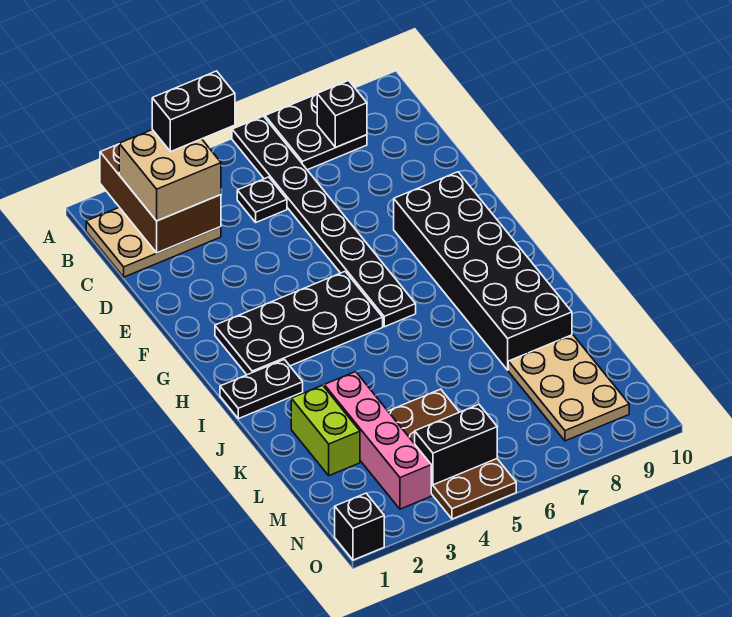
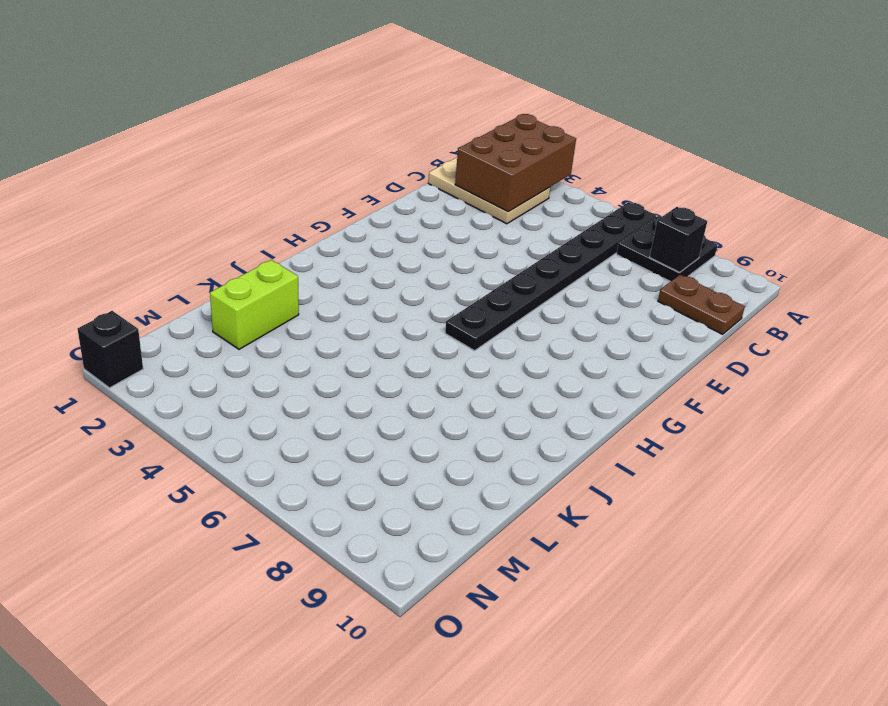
brown plate C9:C10 level 1 -> none
none -> black plate C5 level 1
none -> black brick F8:K9 level 1
none -> black plate G2:H5 level 1

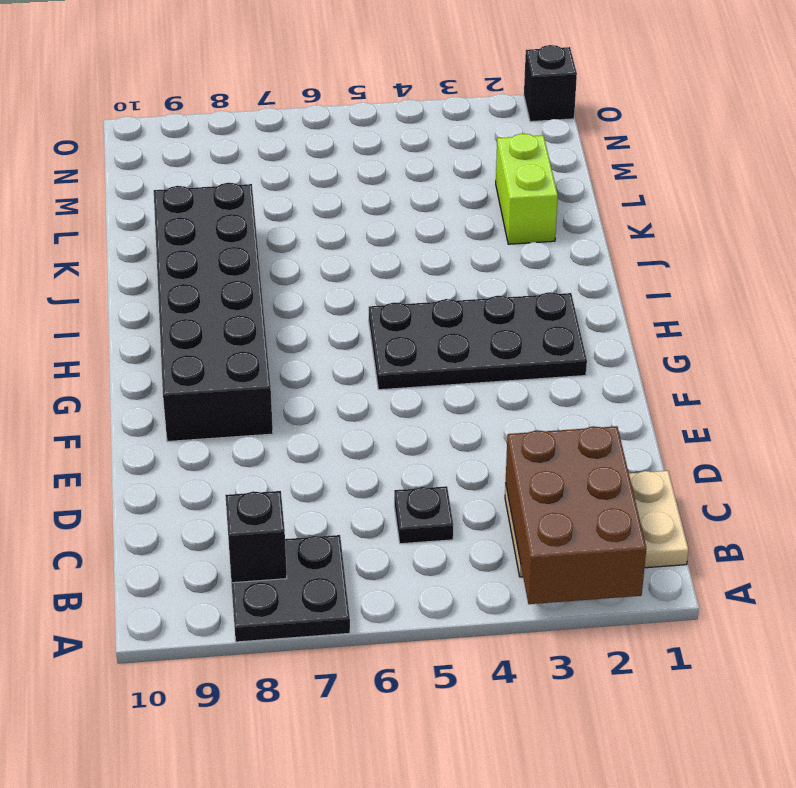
none -> black plate A6:H6 level 1
none -> black plate I1:I2 level 1
none -> pink brick K3:N3 level 1

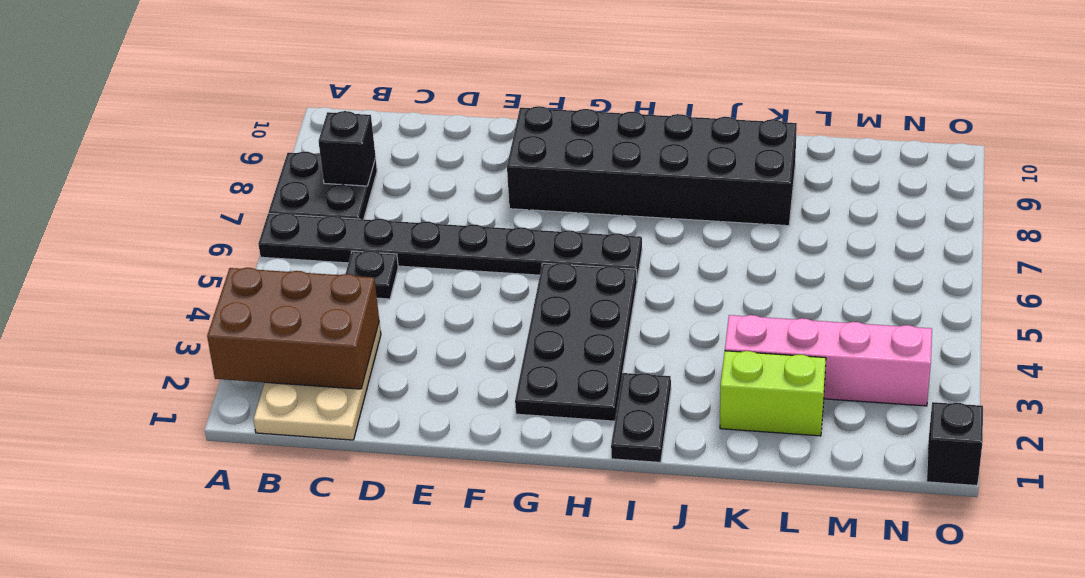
none -> brown plate L4:O5 level 1
none -> tan plate L8:N9 level 1
none -> black brick N4:N5 level 2

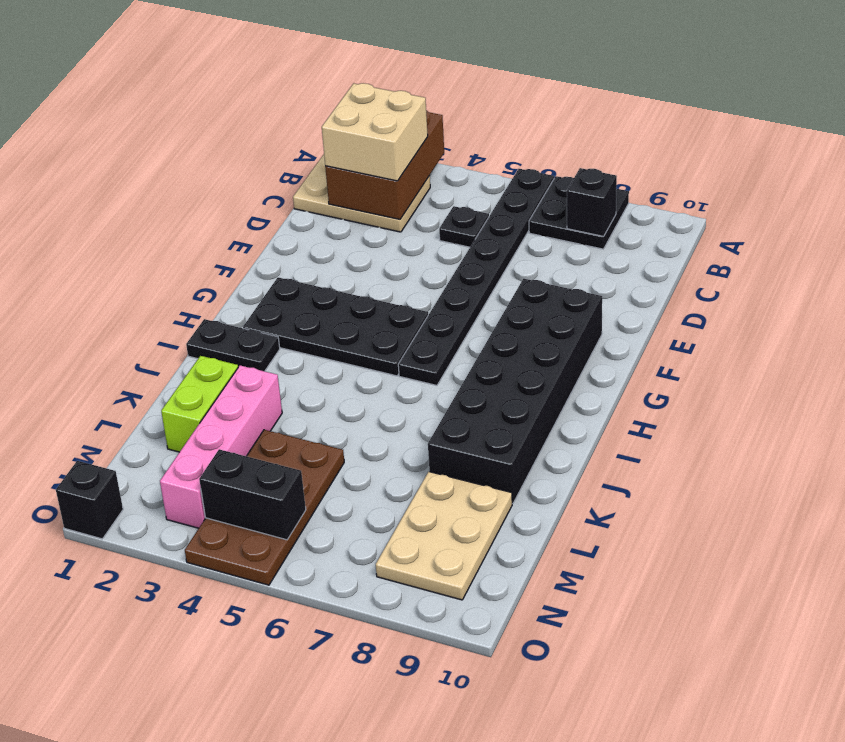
none -> black brick B3:B4 level 4

